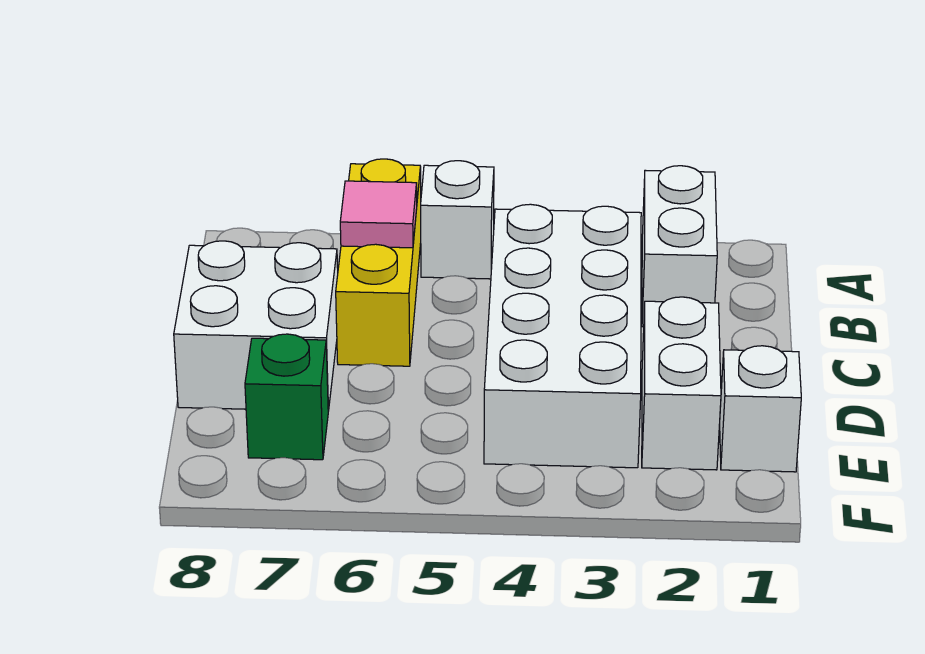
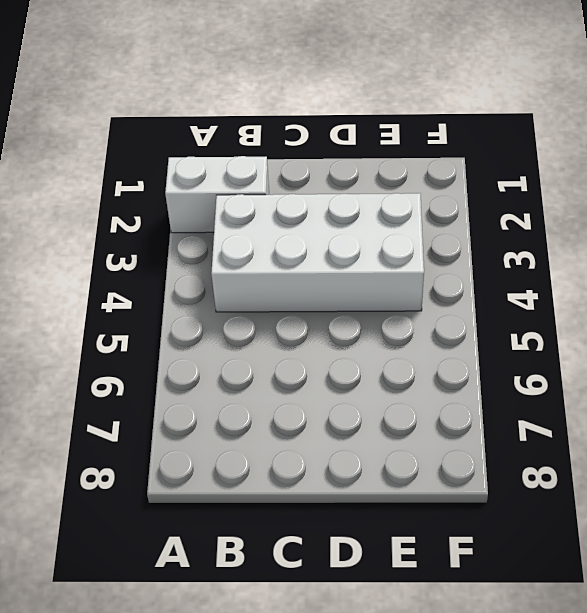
none -> white brick A5 level 1
none -> yellow brick A6:C6 level 1

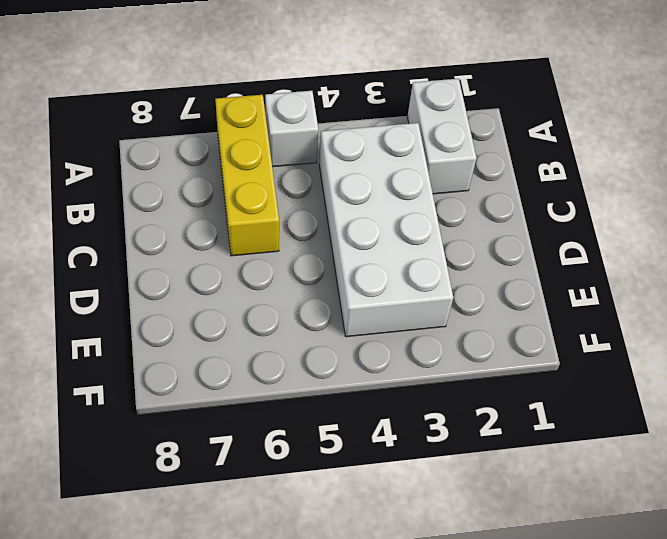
none -> white brick C7:D8 level 1
none -> white brick D2:E2 level 1

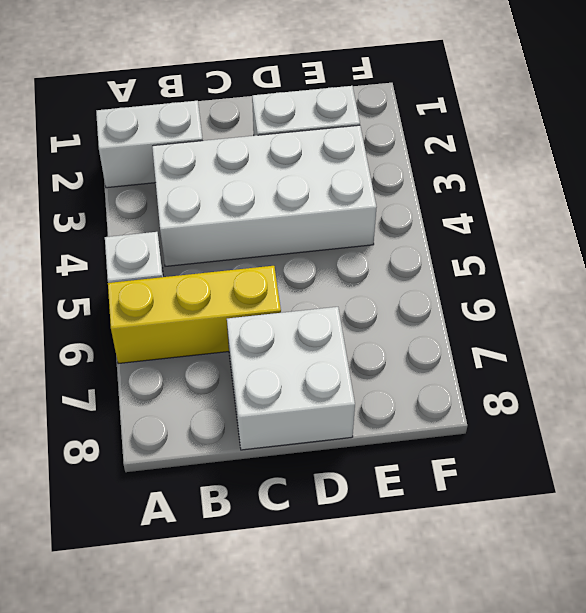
none -> white brick E1 level 1
none -> green brick E7 level 1

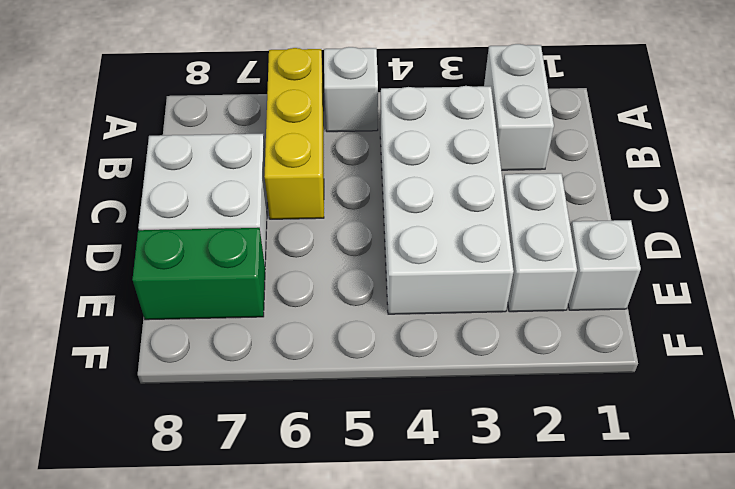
green brick E7:E8 level 1 -> green brick E7 level 1
none -> pink tile B6 level 2

